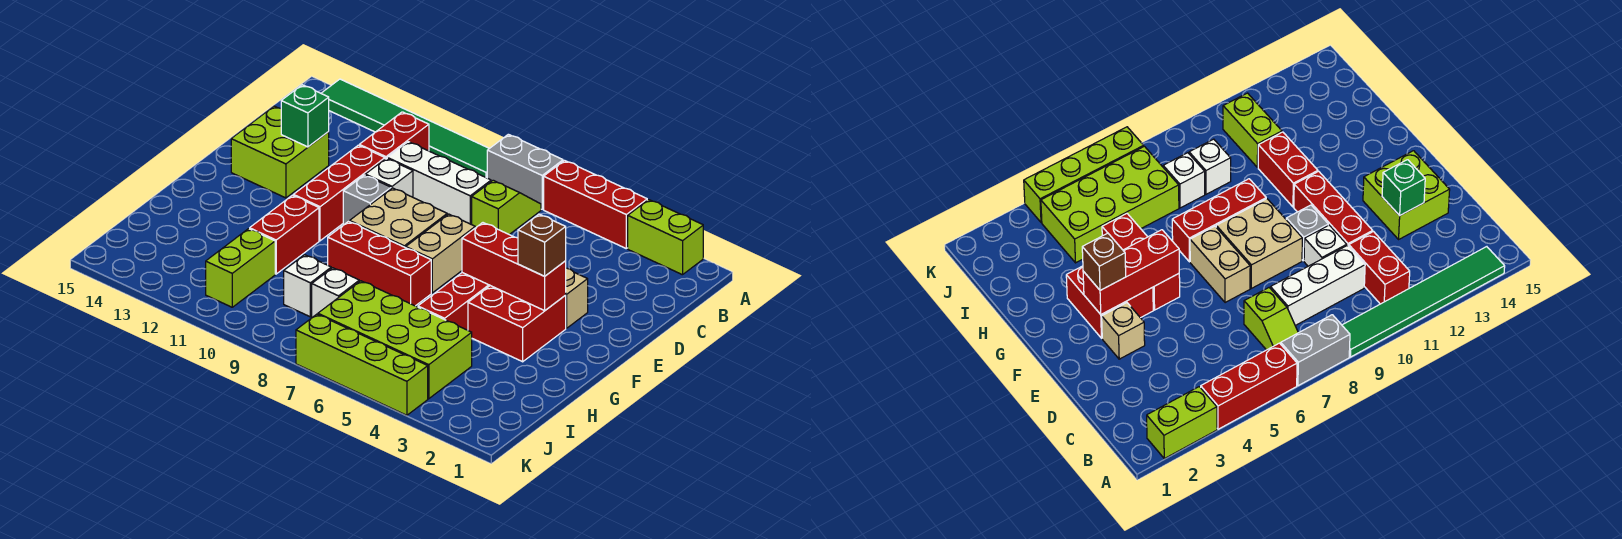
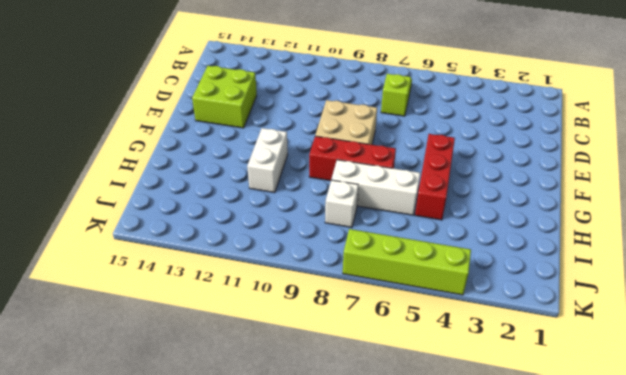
white brick G11:H11 level 1 -> red brick G11:H11 level 1
white brick H6:H8 level 1 -> white brick C8:C10 level 1
none -> lime brick A2:A3 level 1
none -> red brick A4:A6 level 1
none -> grey brick A7:A8 level 1

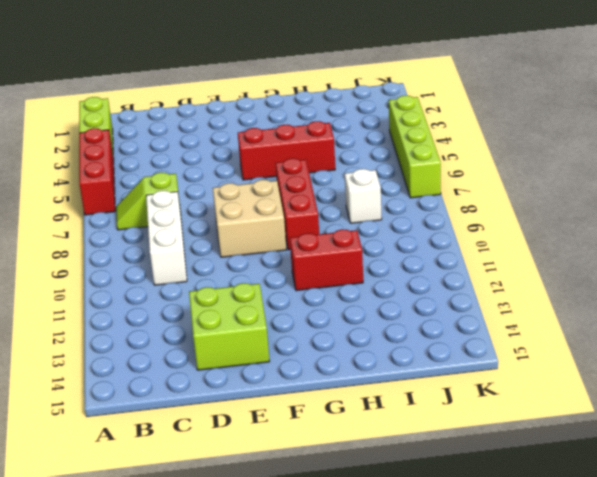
none -> grey brick A7:A8 level 1
none -> green tile A9:A14 level 1
none -> red brick B11:C11 level 1

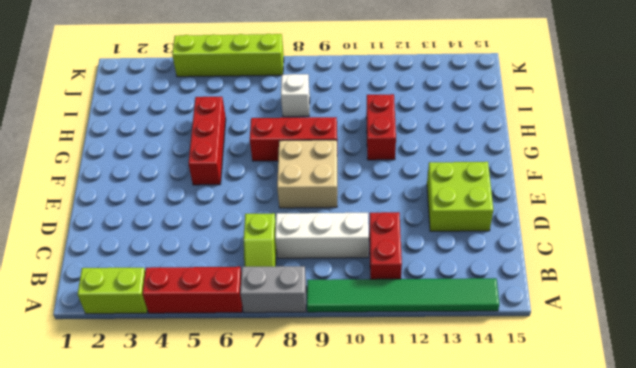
none -> white brick D10 level 1
none -> red brick D11:F11 level 1
none -> tan brick E3 level 1

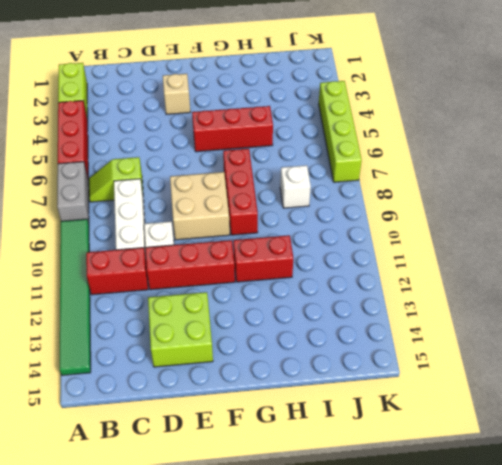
none -> tan brick E7:F7 level 1
none -> grey brick E10 level 1
none -> red brick F3:G4 level 1

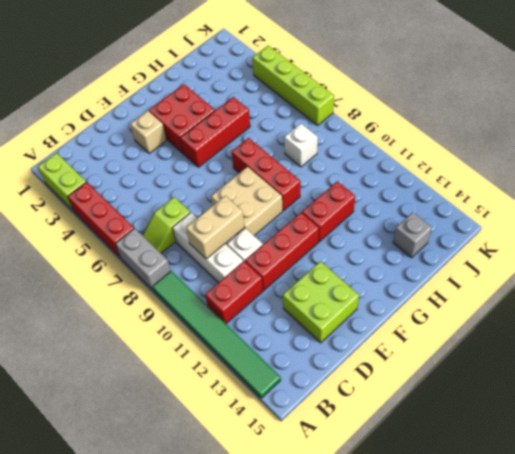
tan brick C9:D9 level 2 -> tan brick E7:F7 level 1
grey brick I14 level 1 -> grey brick E10 level 1
none -> lime brick I4:J7 level 1
none -> white brick I9 level 1
none -> lime brick I11:J11 level 1

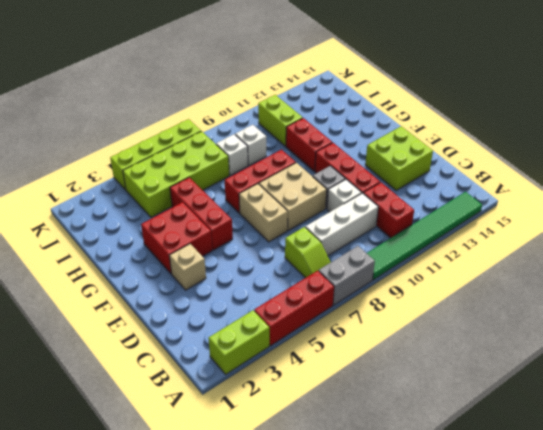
none -> green brick D13 level 2
none -> red brick F3:F5 level 2
none -> brown brick F3 level 3

